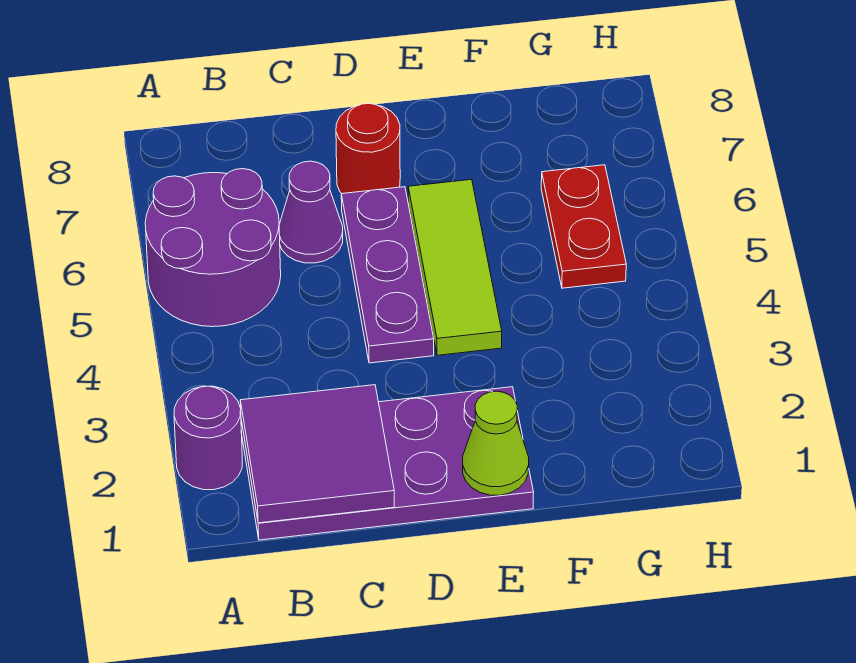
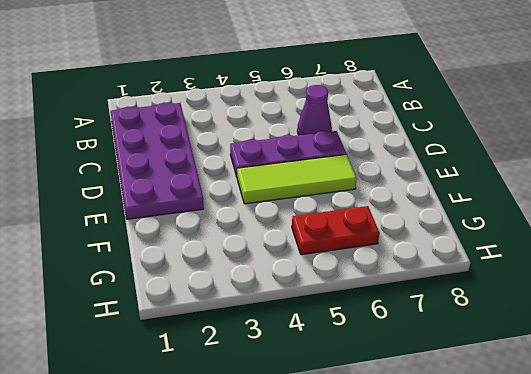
none -> purple round brick A2 level 1
none -> purple round brick A5:B6 level 1

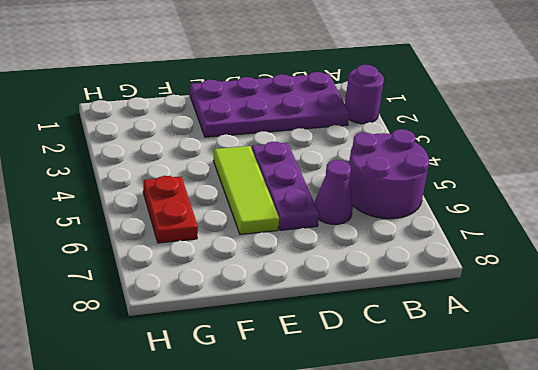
none -> red round brick D7 level 1
none -> purple tile B1:C2 level 2

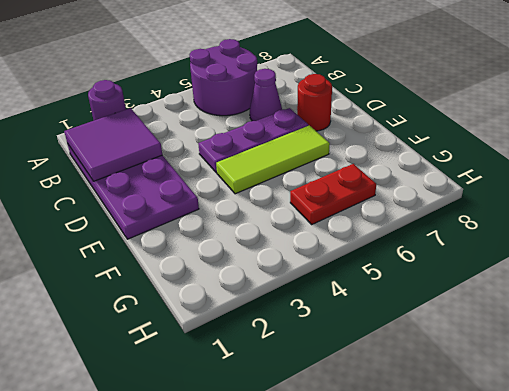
none -> lime cone E1 level 2

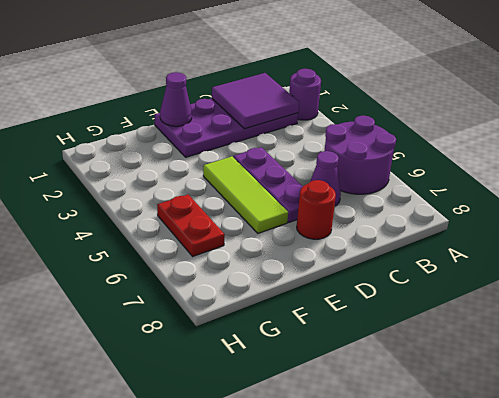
purple cone E1 level 2 -> lime cone E1 level 2

